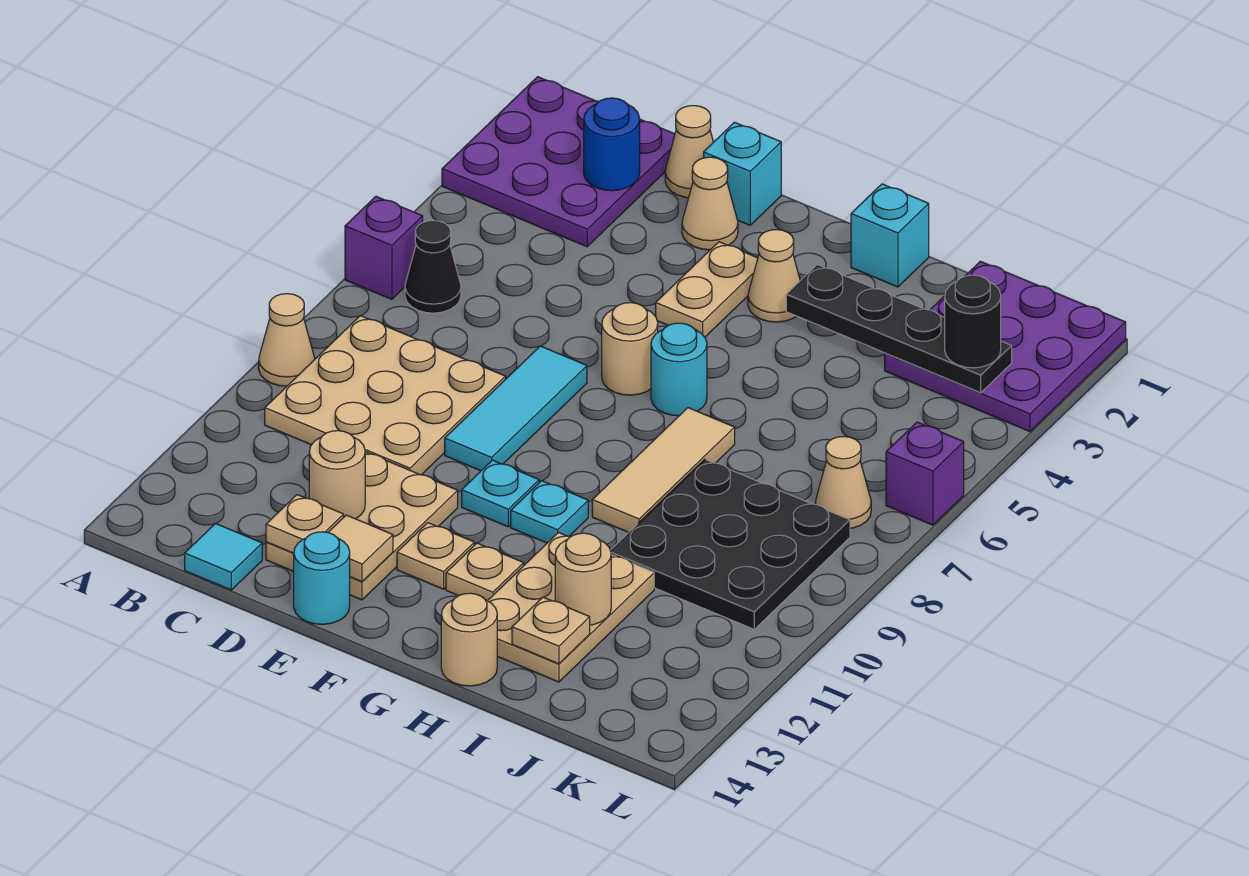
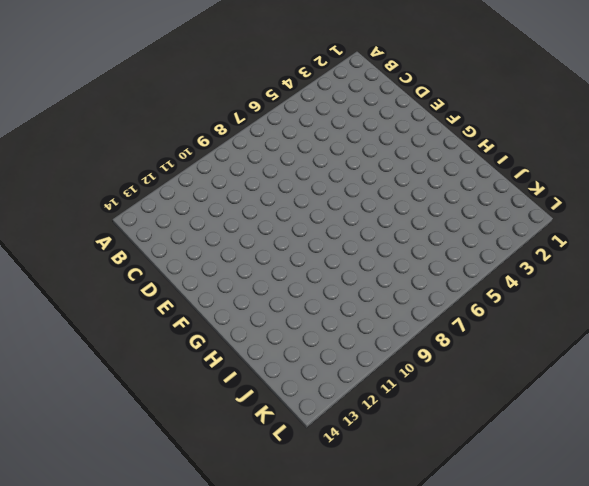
none -> purple plate A1:C3 level 1
none -> purple brick A6 level 1
none -> tan cone A9 level 1
none -> black cone B6 level 1

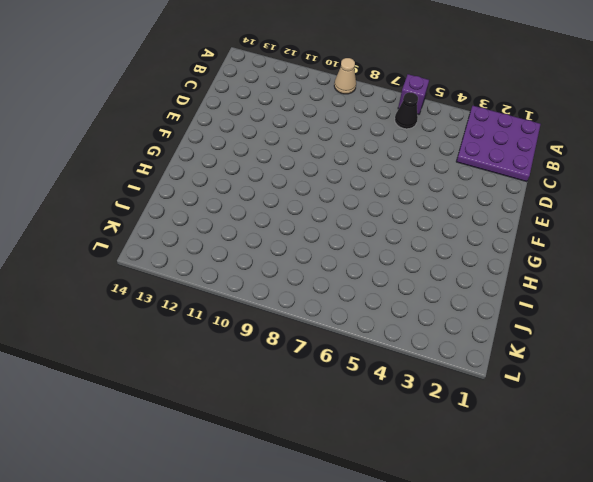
none -> tan plate B8:D10 level 1
none -> cyan tile C14 level 1
none -> tan cone D1 level 1
none -> tan plate D11:E13 level 1

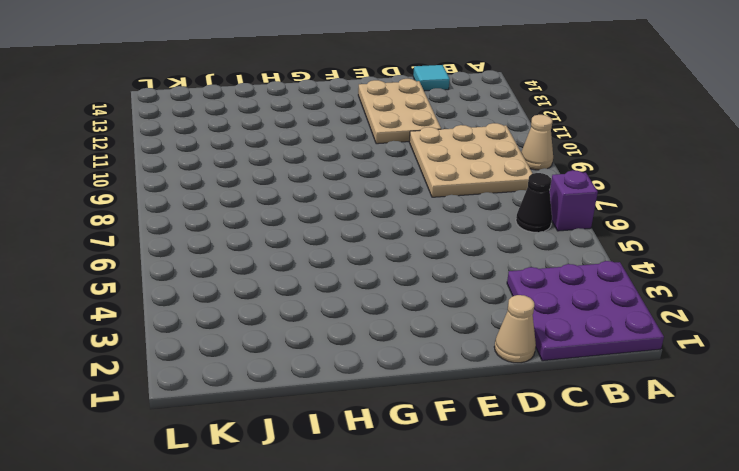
none -> cyan brick E1 level 1
none -> tan cone E2 level 1
none -> cyan tile E7:E9 level 1
none -> cyan round brick E14 level 1

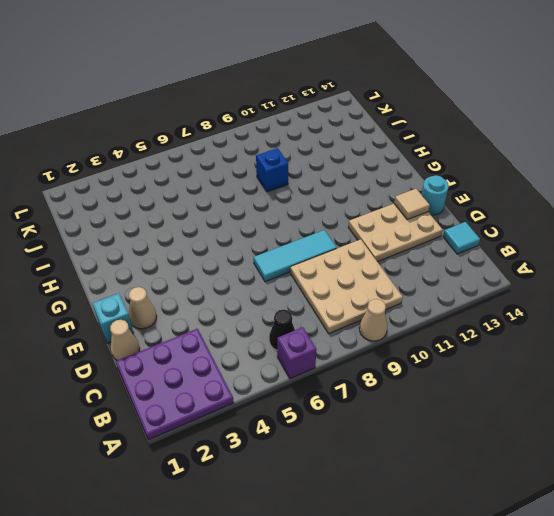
blue brick I9 level 1 -> black plate I8:K10 level 1
none -> tan plate F3:F4 level 1
none -> tan round brick F6 level 1
none -> cyan plate F10 level 1
none -> tan plate F12 level 1

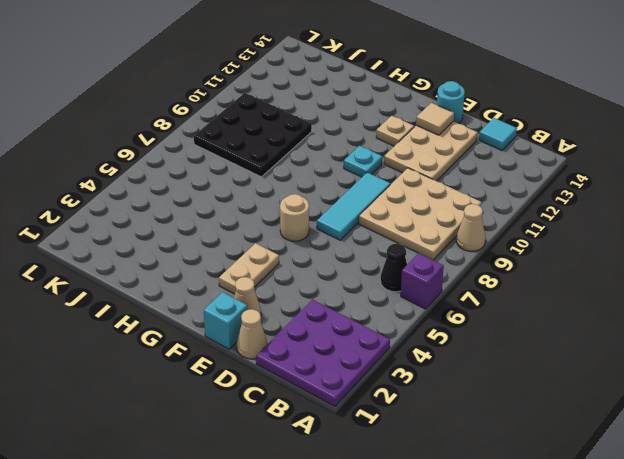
none -> tan cone G3 level 1
none -> cyan round brick G6 level 1
none -> cyan plate G10 level 1
none -> tan plate G12 level 1

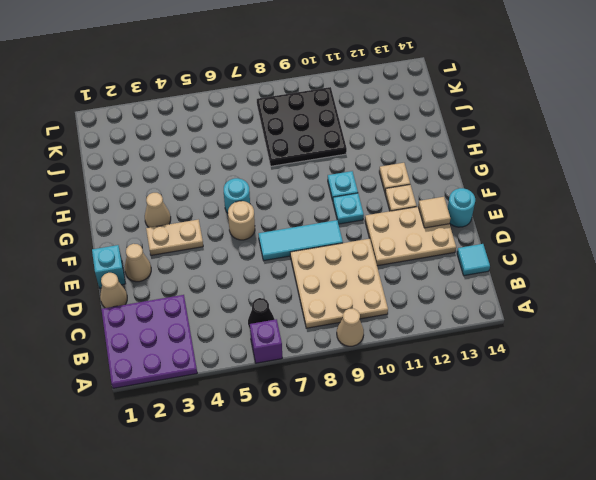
none -> cyan brick H1 level 1
none -> tan tile H7:H9 level 1
none -> tan plate H11:I13 level 1
none -> tan round brick H14 level 1

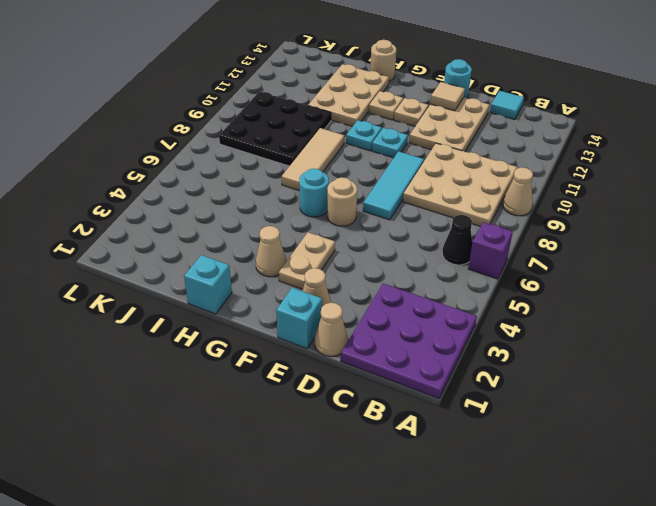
none -> purple plate J1:L3 level 1
none -> tan cone K7 level 1
none -> purple brick L6 level 1
none -> blue round brick C2 level 2

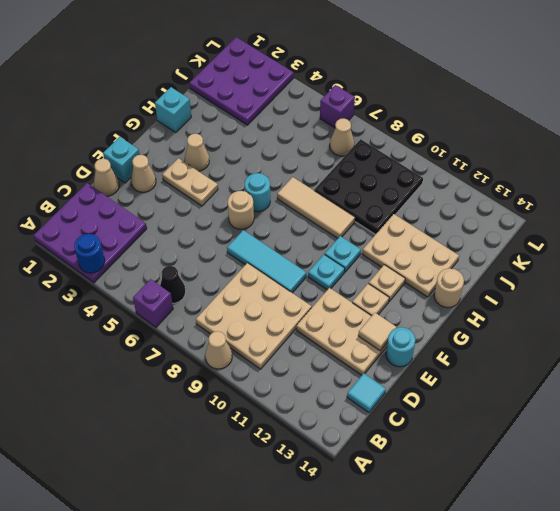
blue round brick A3 level 2 -> blue round brick C2 level 2
none -> tan round brick D12 level 2
none -> tan plate D13 level 2
none -> black plate H3:K3 level 2
none -> tan round brick I12 level 2

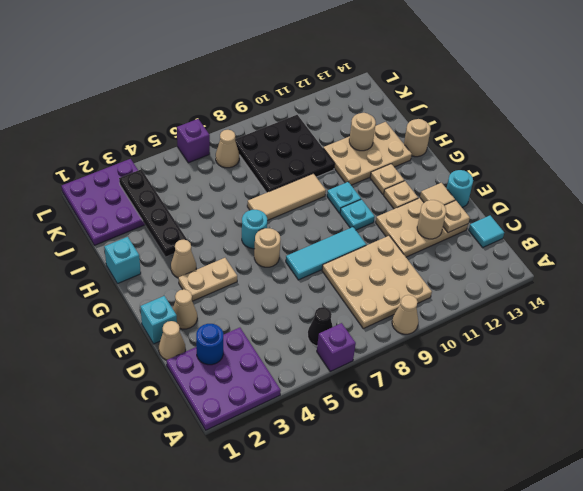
none -> tan plate I13 level 2
none -> black round brick K3 level 3

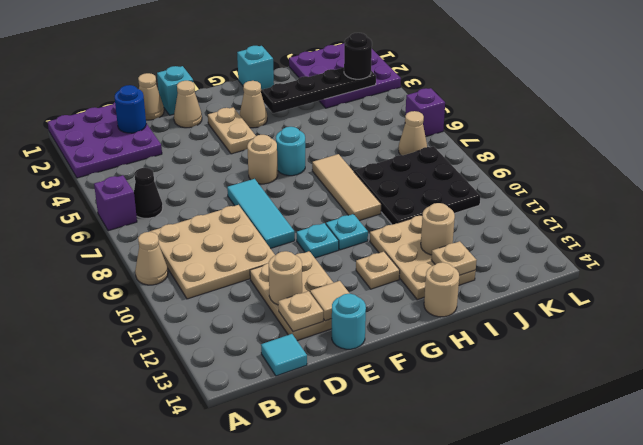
none -> tan plate F12 level 1

